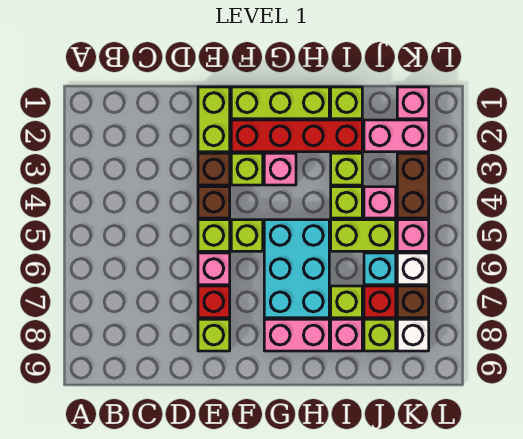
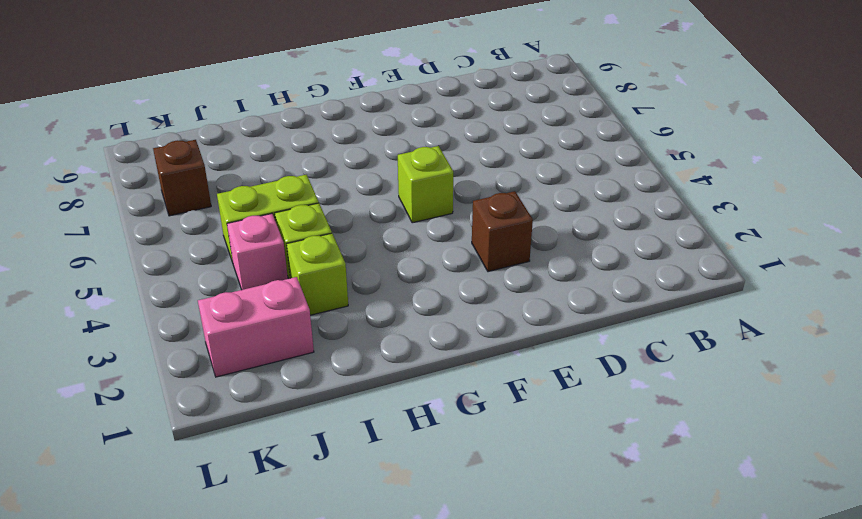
none -> lime brick E1:E2 level 1
none -> brown brick E4 level 1
none -> lime brick E5 level 1
none -> pink brick E6 level 1

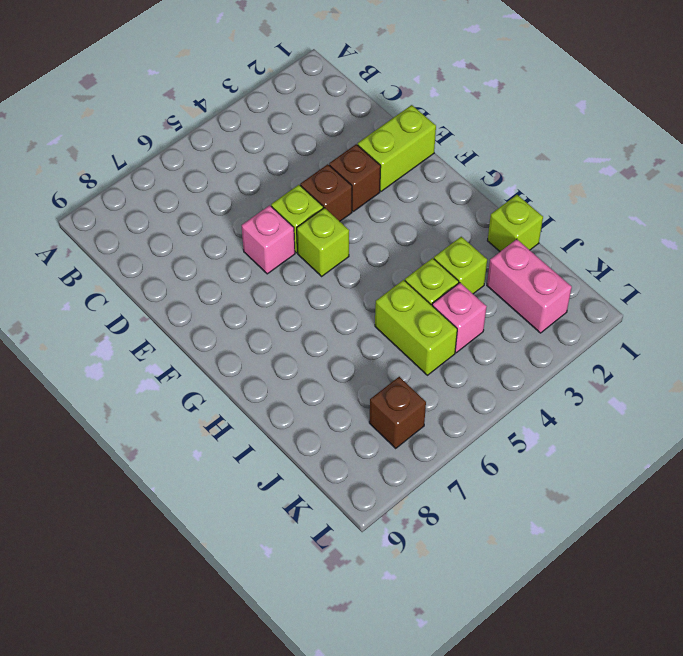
none -> red brick E7 level 1
none -> lime brick E8 level 1
none -> lime brick F1:H1 level 1
none -> red brick F2:I2 level 1

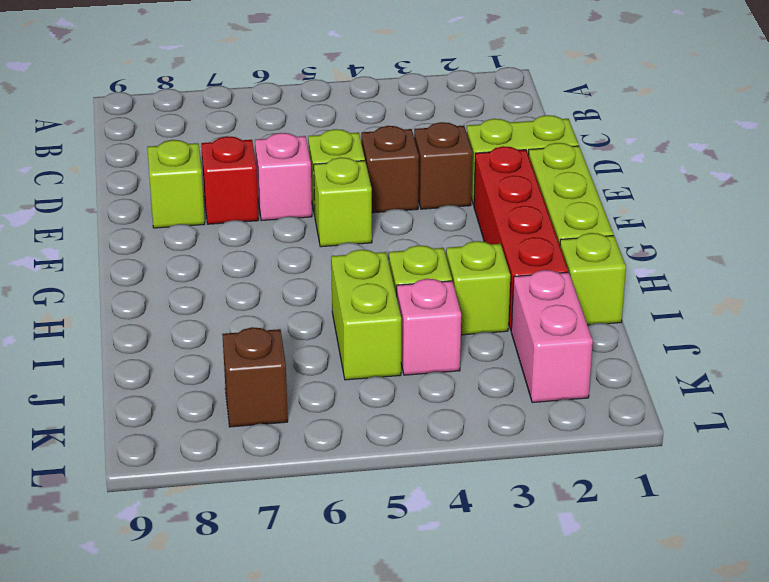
none -> lime brick F3 level 1
none -> pink brick G3 level 1
none -> cyan brick G5:H7 level 1
none -> pink brick G8:H8 level 1

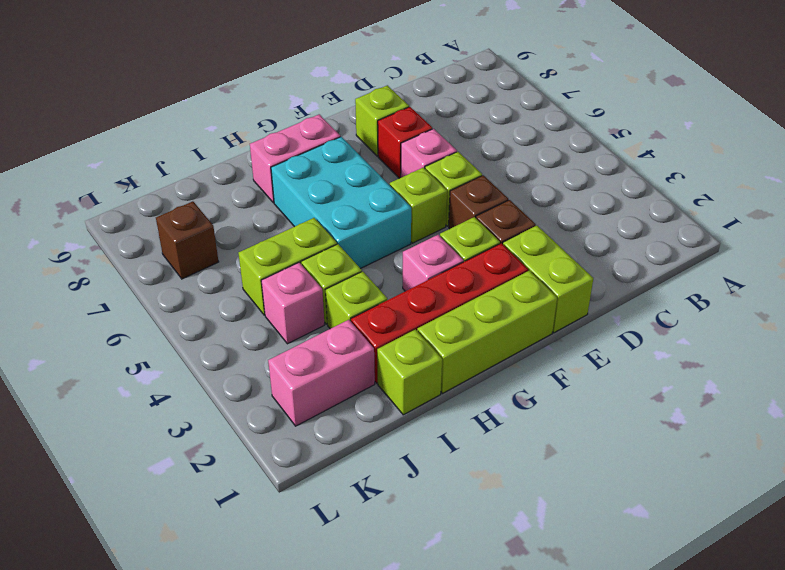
none -> lime brick I7 level 1
none -> pink brick I8 level 1
none -> cyan brick J6 level 1
none -> red brick J7 level 1

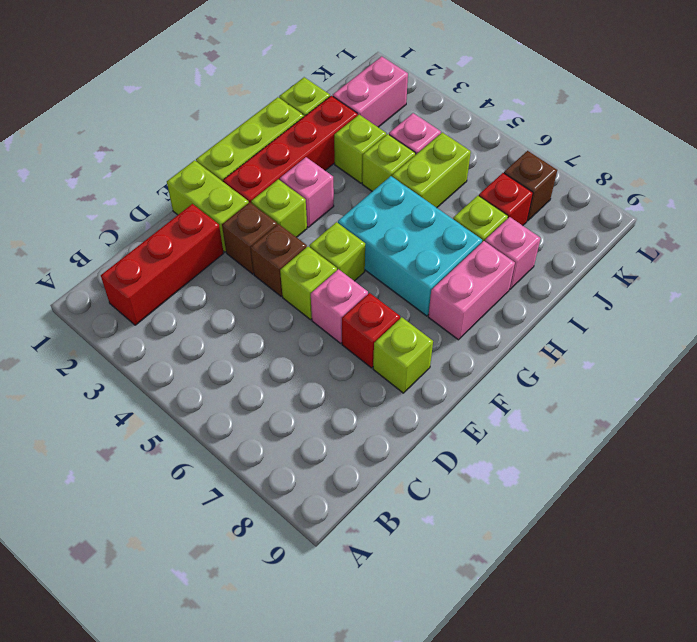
red brick B2:D2 level 1 -> none
none -> cyan brick J6 level 1
none -> lime brick J8 level 1
none -> pink brick K1 level 1
none -> brown brick K3:K4 level 1

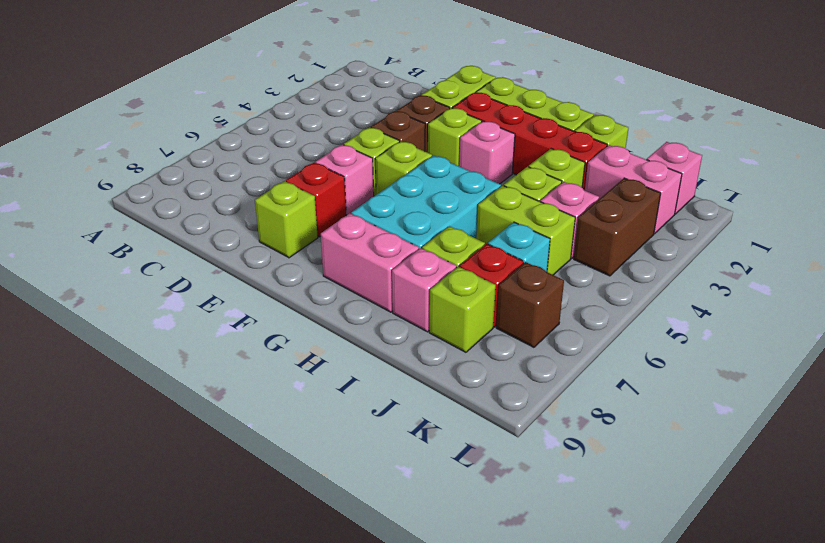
none -> pink brick K5 level 1
none -> white brick K6 level 1
none -> white brick K8 level 1

